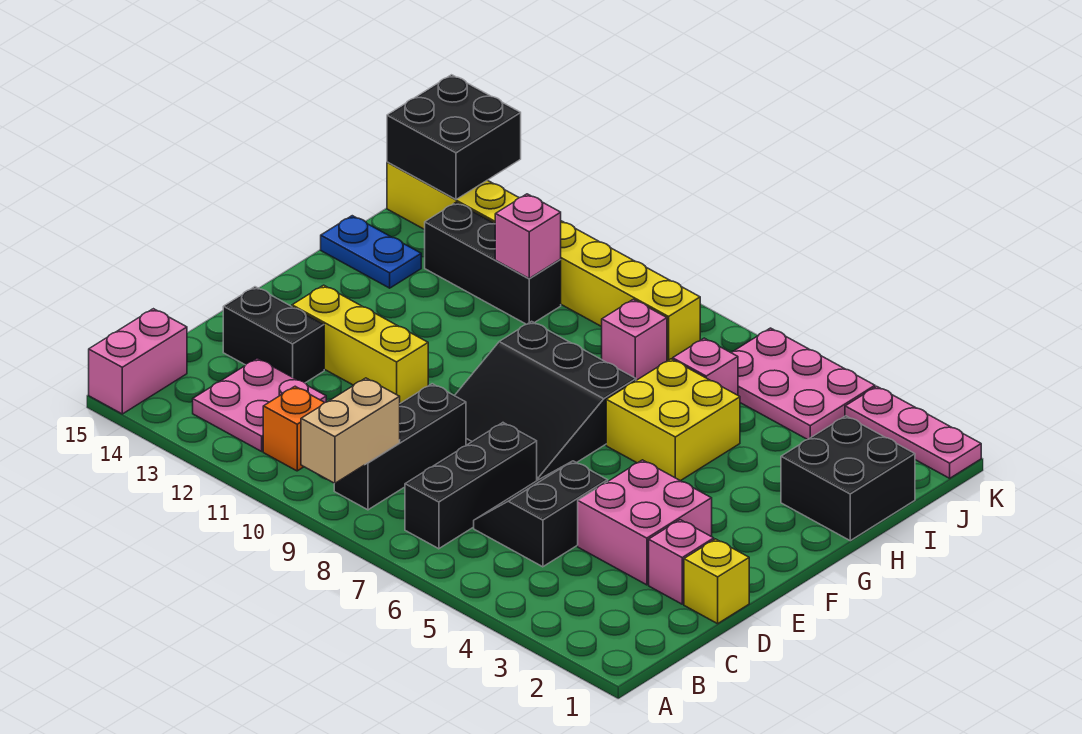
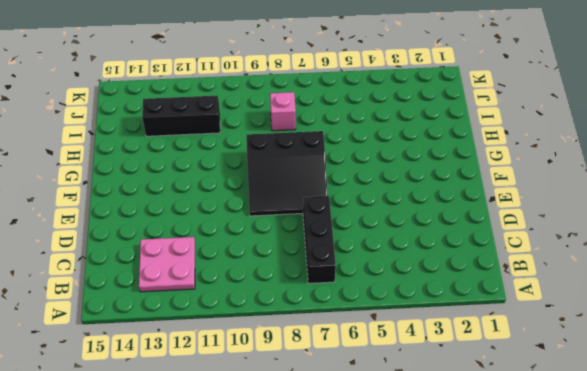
none -> pink brick A15:B15 level 1
none -> black brick B9:D9 level 1
none -> orange brick B11 level 1

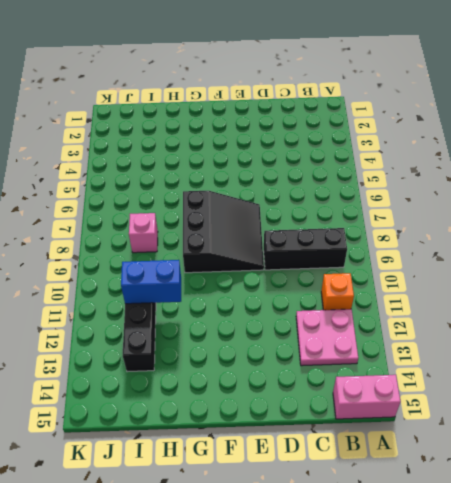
blue brick H11:I11 level 2 -> pink brick I11 level 2
none -> black brick B7:D7 level 1
none -> black slope C5:D6 level 1 top 5
none -> yellow brick D1 level 1

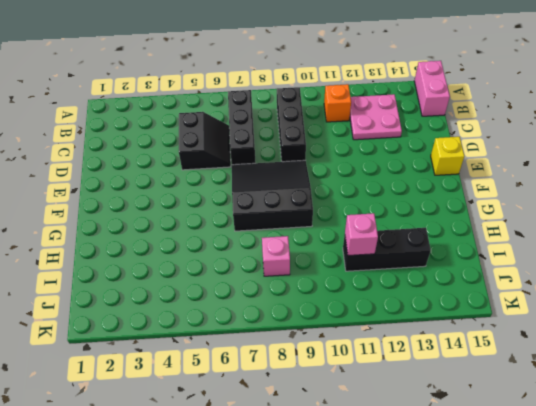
yellow brick E15 level 1 -> yellow brick D1 level 1
none -> pink brick D2 level 1
none -> pink brick D3:E4 level 1
none -> black brick D13:D14 level 1

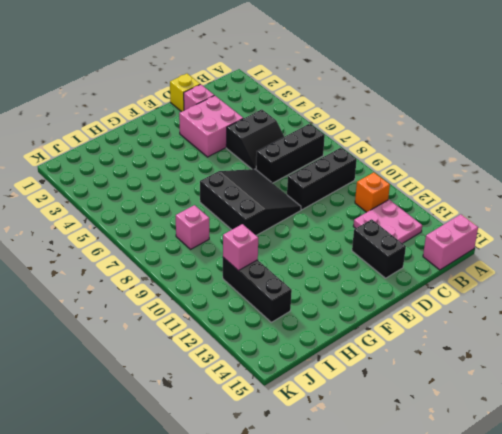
none -> yellow brick E11:E13 level 1
none -> yellow brick G5:H6 level 1
none -> black brick H1:I2 level 1

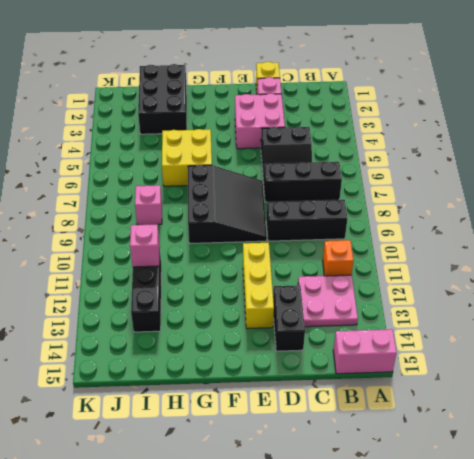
black brick H1:I3 level 1 -> black brick H1:I2 level 1
none -> blue plate H14:H15 level 1
none -> pink brick I6 level 1
none -> pink plate J4:K6 level 1

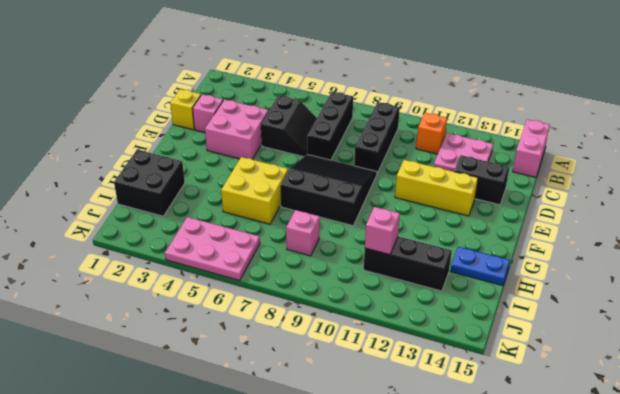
none -> pink brick I6 level 1
none -> yellow brick J8:J15 level 1
none -> pink plate K1:K3 level 1

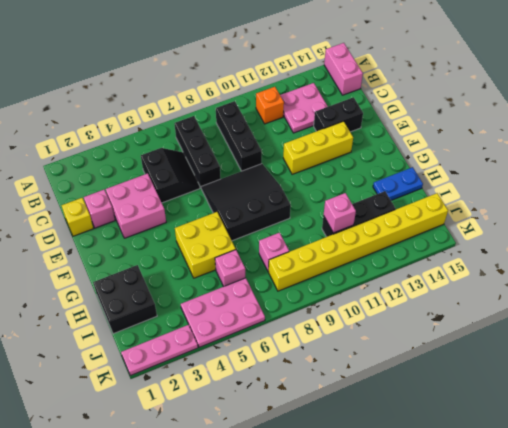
none -> tan brick A9:B9 level 2
none -> black brick J14:K15 level 2

